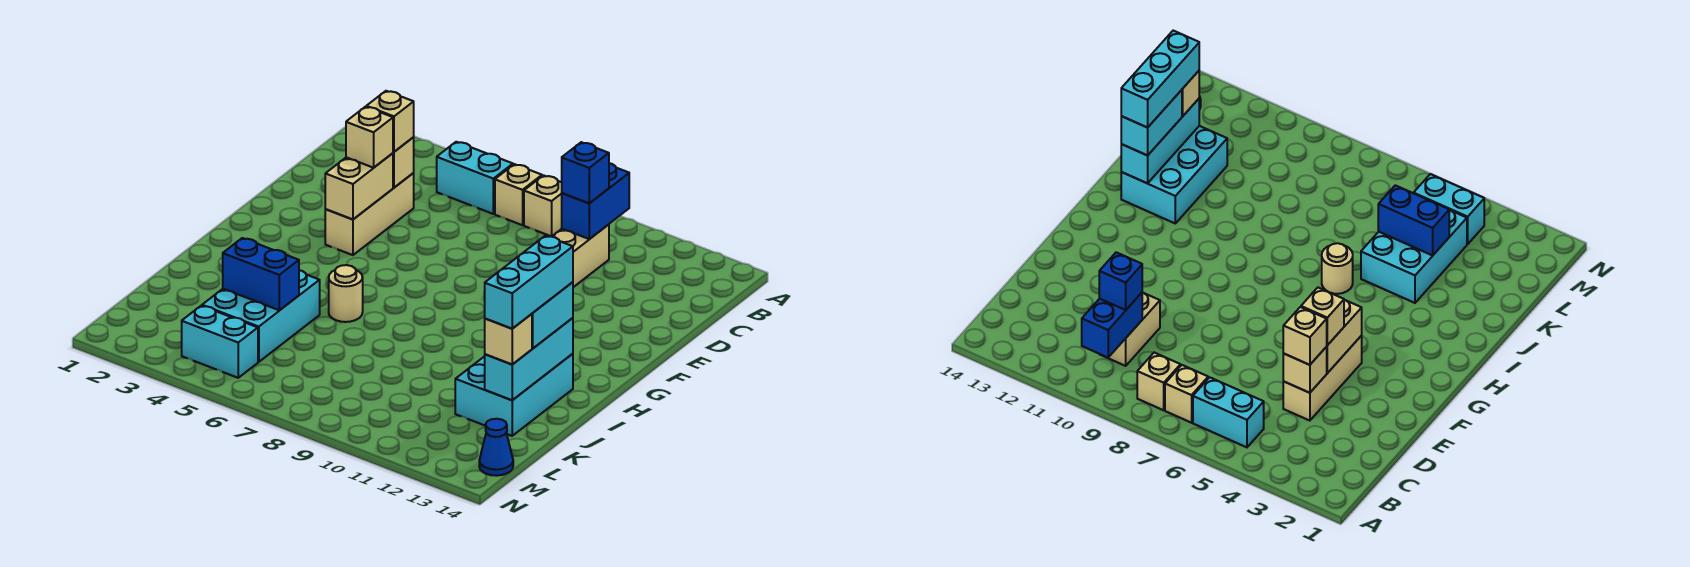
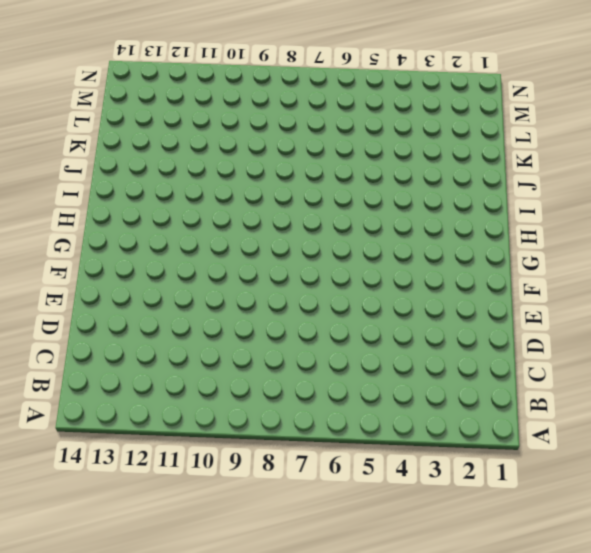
none -> cyan brick B5:B6 level 1
none -> tan brick B7 level 1
none -> tan brick B8 level 1

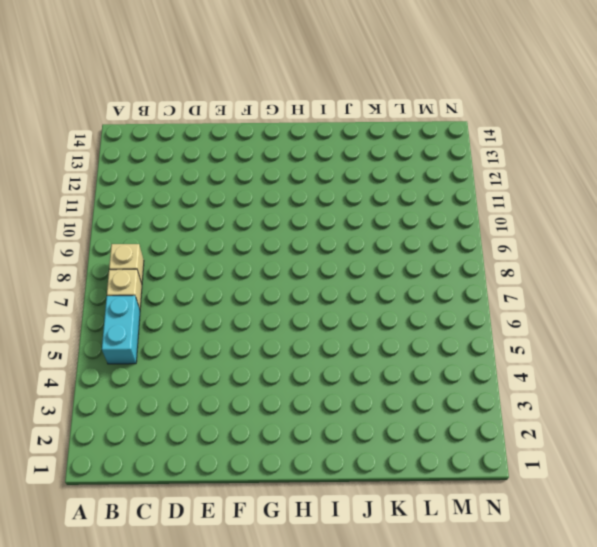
none -> tan brick C10:D10 level 1
none -> tan brick D4:F4 level 1
none -> tan round brick I6 level 1

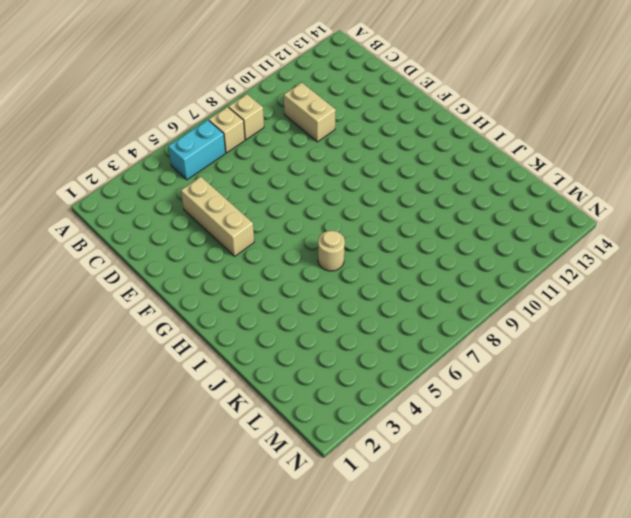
none -> cyan brick I12:K13 level 1
none -> cyan brick J4:L5 level 1
none -> cyan brick M4:M5 level 1

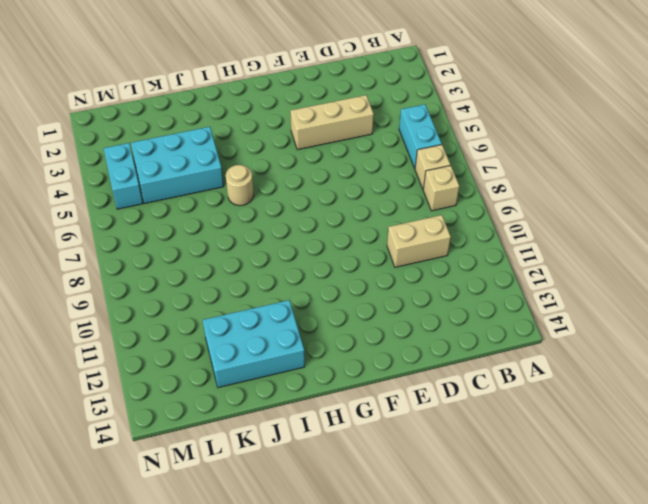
none -> blue cone M14 level 1
none -> blue brick B10:C10 level 2
none -> tan brick D4 level 2

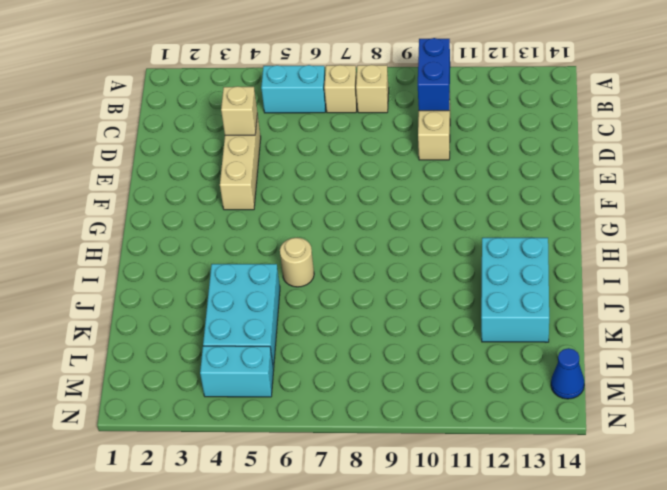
none -> tan brick E4:F4 level 2
none -> cyan brick I13:K13 level 2
none -> blue brick K4:K5 level 2

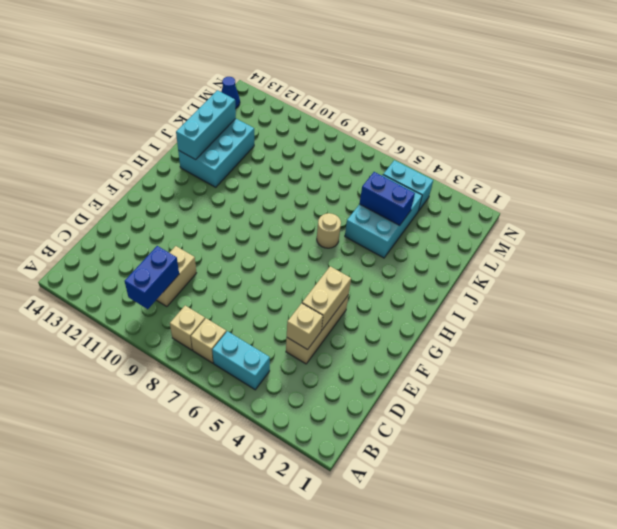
none -> blue brick C10 level 3
none -> tan brick D4 level 3
none -> tan brick E4 level 3

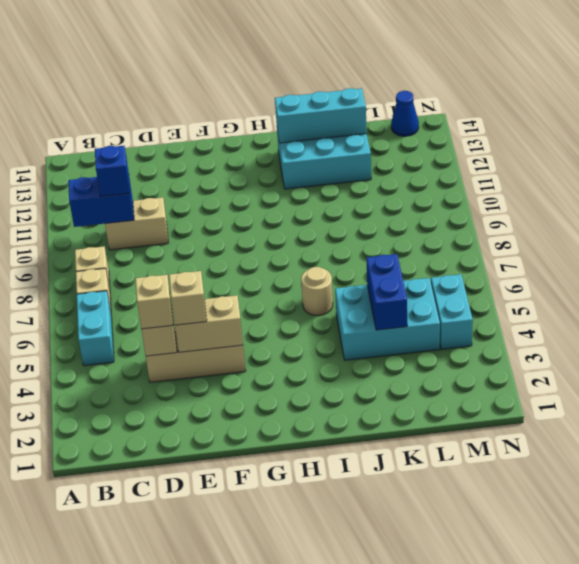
none -> cyan brick I13:J13 level 3
none -> tan brick K13 level 3
none -> cyan brick I13:K13 level 4

